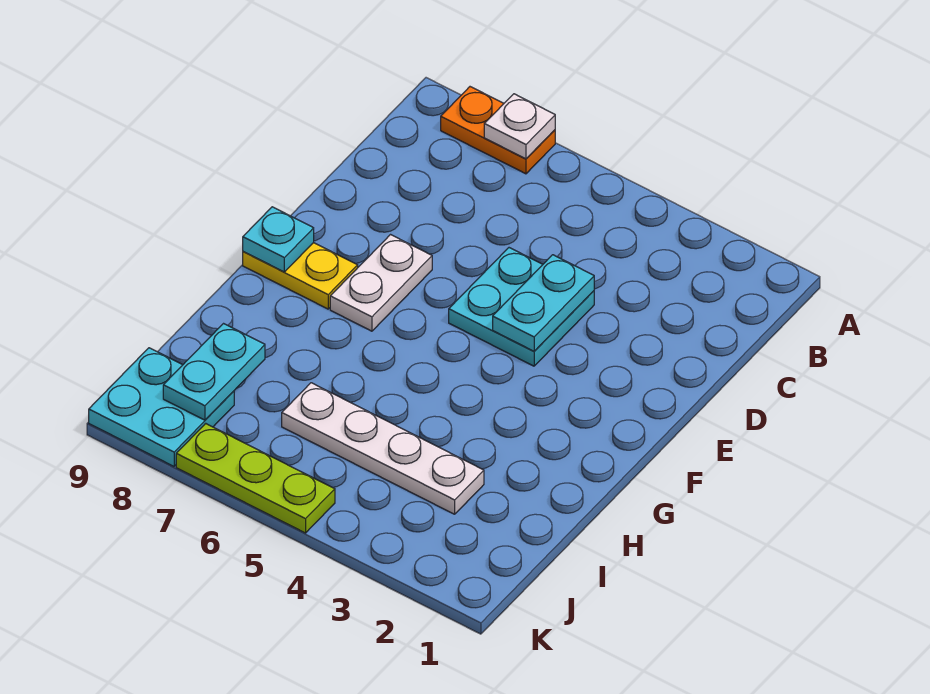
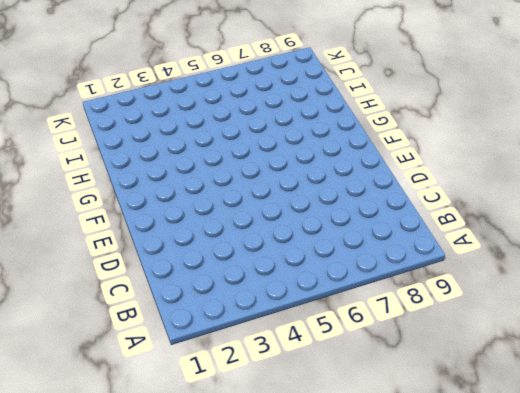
none -> orange plate A7:A8 level 1
none -> cyan plate D4:E5 level 1

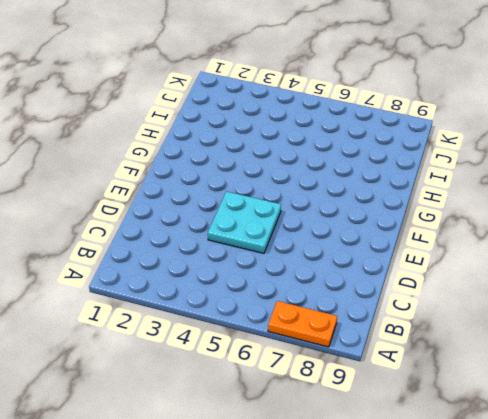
none -> white plate E7:F7 level 1
none -> yellow plate F8:F9 level 1

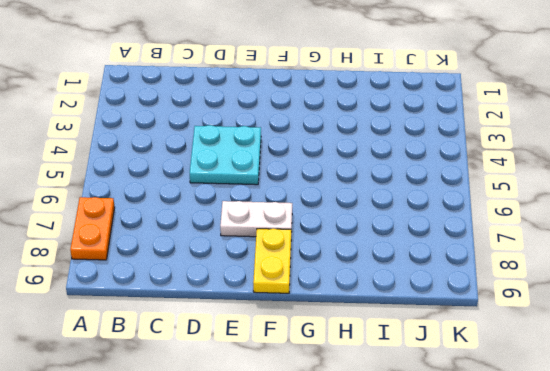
none -> white plate I3:I6 level 1
none -> cyan plate J8:K9 level 1

